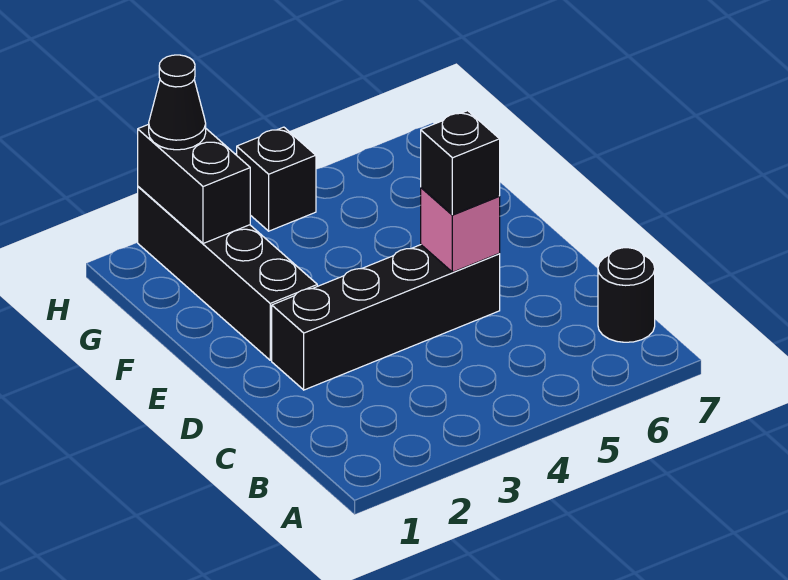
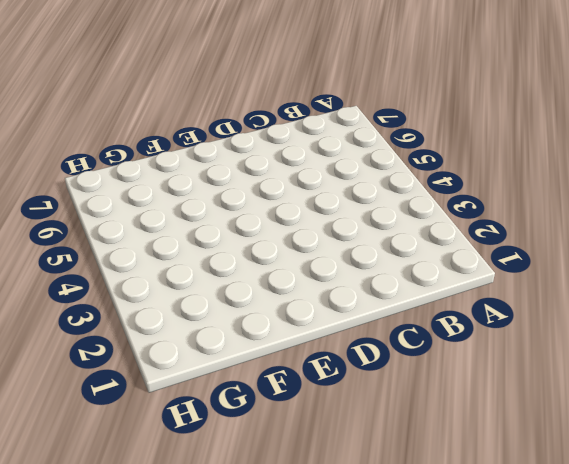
none -> black round brick B7 level 1
none -> black brick D2:D5 level 1

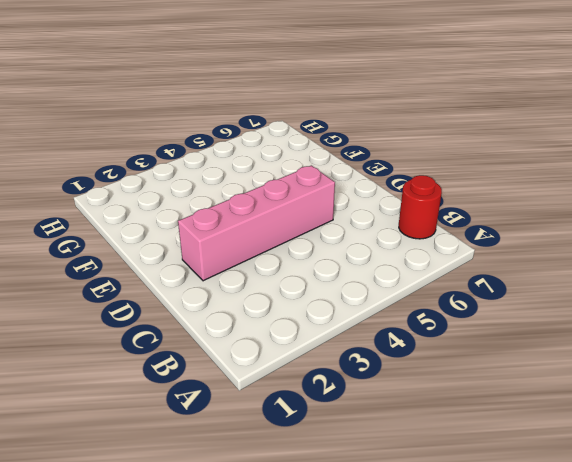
red round brick B7 level 1 -> black round brick B7 level 1
pink brick D2:D5 level 1 -> black brick D2:D5 level 1
none -> black brick E2:H2 level 1
none -> black brick H4 level 1

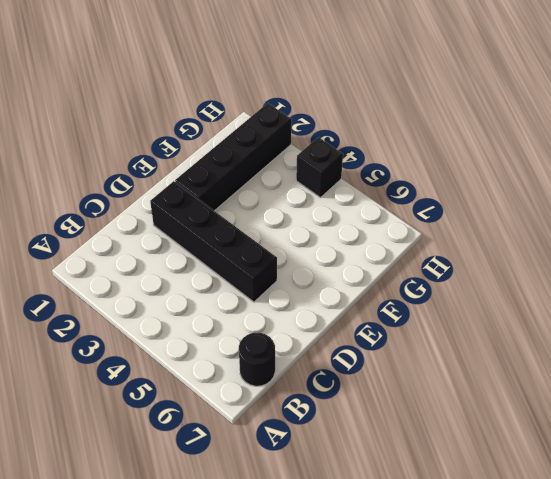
none -> pink brick D5 level 2
none -> black brick G2:H2 level 2

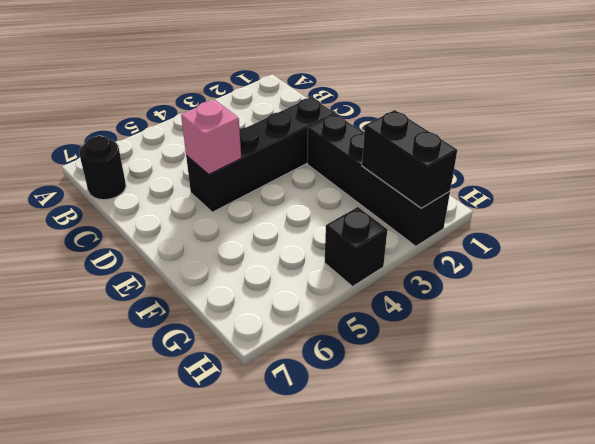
none -> black brick D5 level 3
none -> black cone H2 level 3

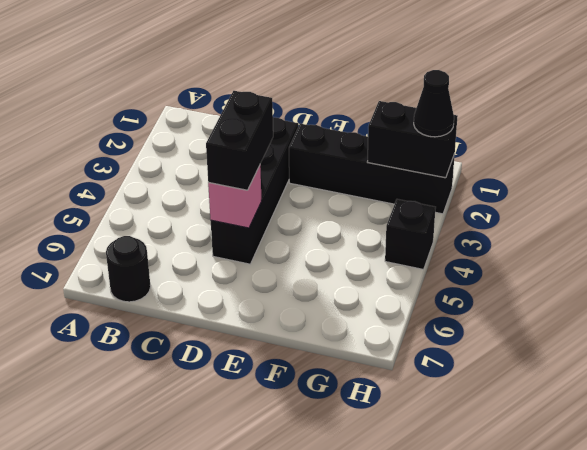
black brick D4:D5 level 3 -> black brick D5 level 3

